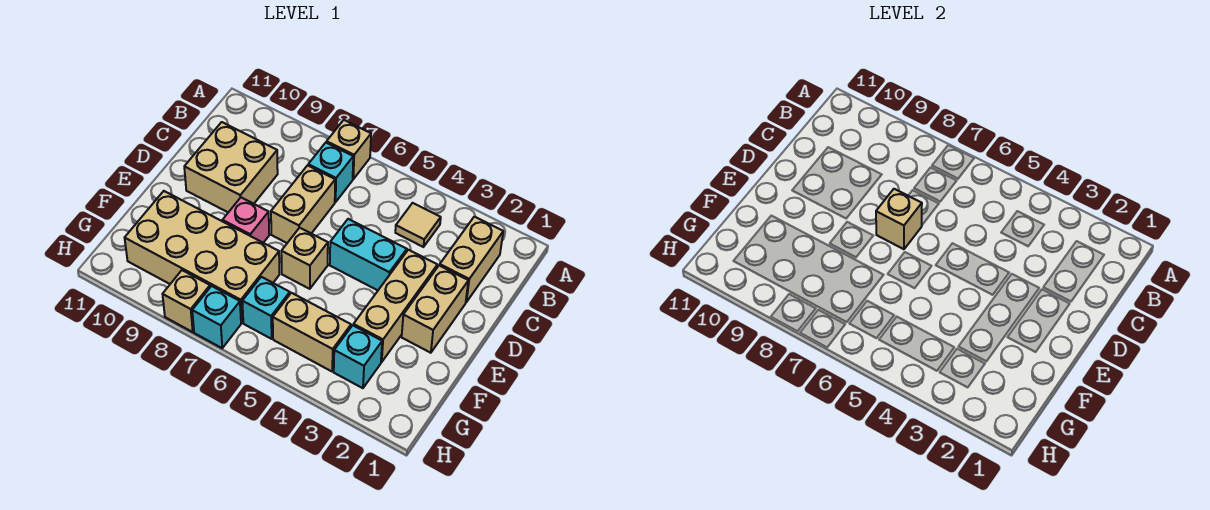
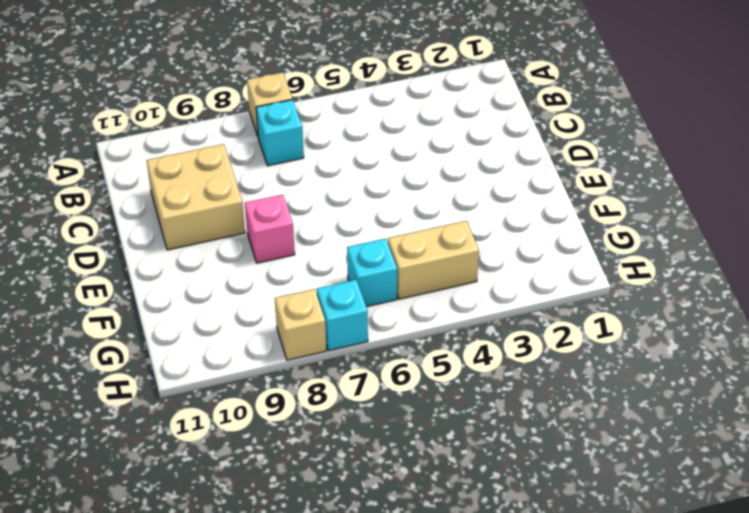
none -> tan brick B2:C2 level 1
none -> tan tile B4 level 1
none -> tan brick C7:D7 level 1

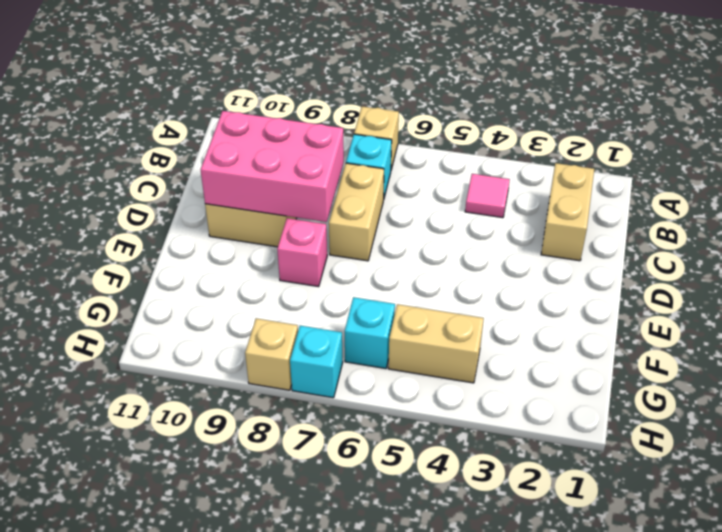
pink tile B4 level 1 -> tan tile B4 level 1
pink brick C8:D10 level 2 -> none
none -> tan brick D2:E2 level 1
none -> tan brick D3:F3 level 1
none -> cyan brick D4:D5 level 1

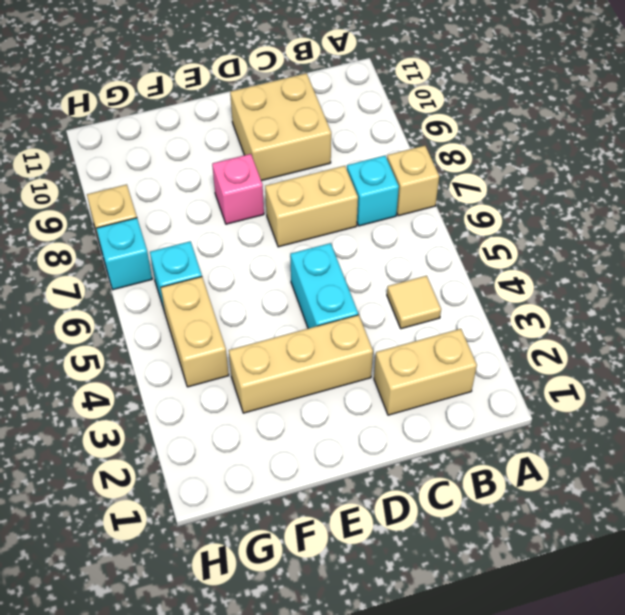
none -> tan brick D2:E2 level 1
none -> tan brick E6 level 1
none -> tan brick F7:G10 level 1

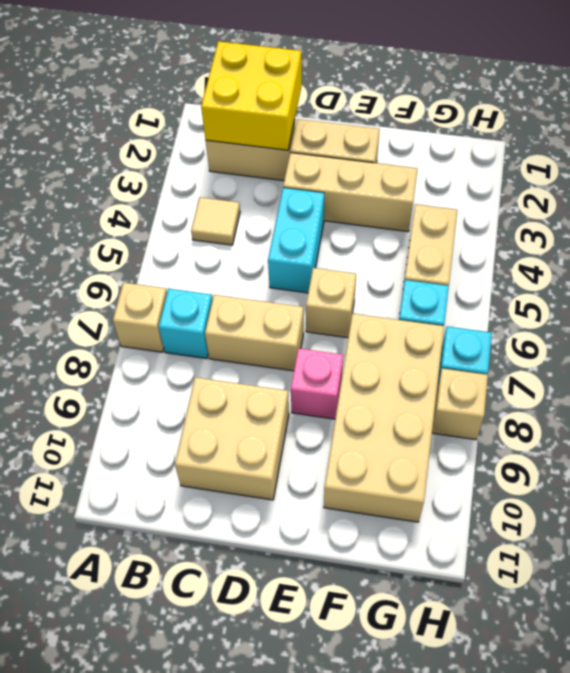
yellow brick B1:C2 level 2 -> none
none -> cyan brick G3 level 1
none -> tan brick D7 level 2

